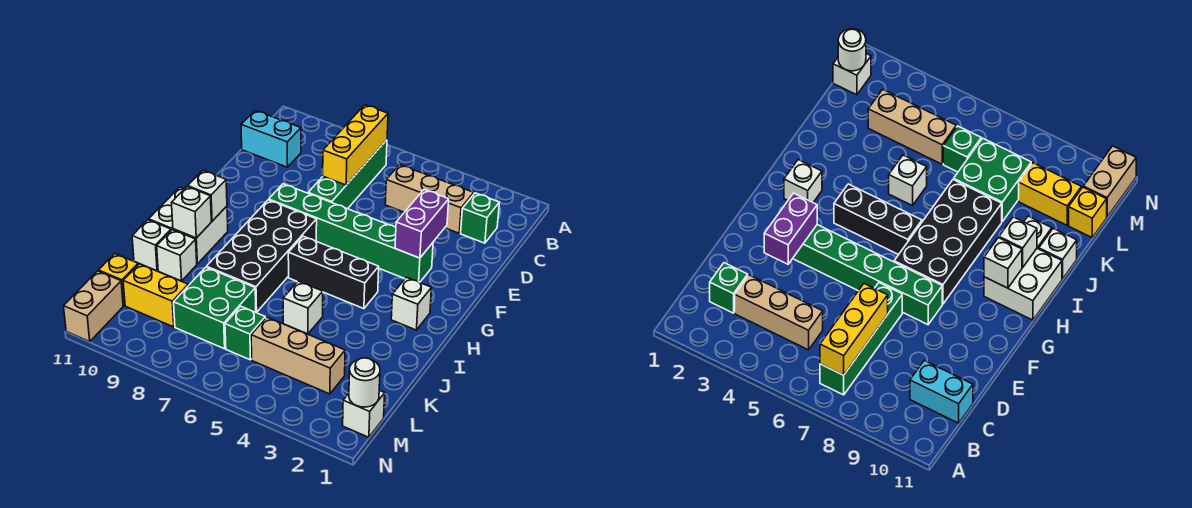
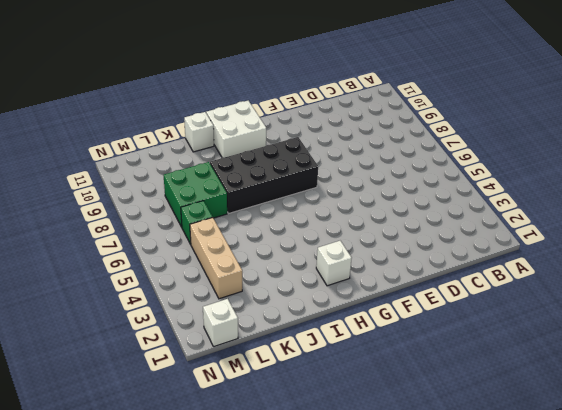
none -> green brick B7:E7 level 1
none -> green brick C2 level 1
none -> tan brick C3:C5 level 1

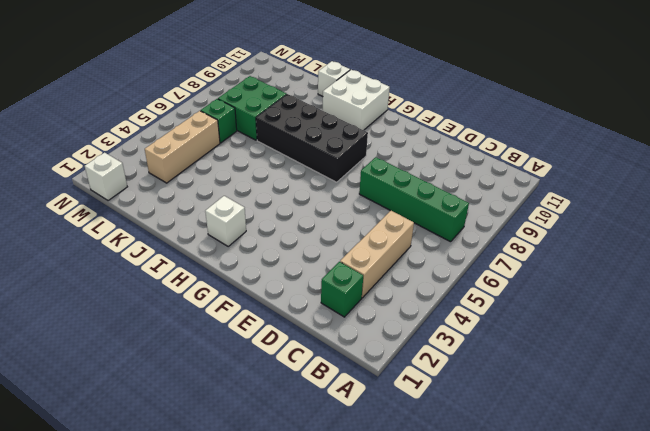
none -> cyan brick C10:C11 level 1
none -> green brick F3:F8 level 1
none -> black brick H4:H6 level 1

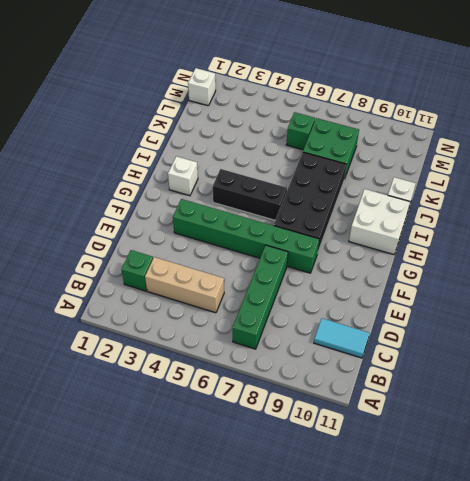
cyan tile C10:C11 level 1 -> cyan brick C10:C11 level 1
none -> white brick J5 level 1
none -> white brick J10 level 1
none -> tan brick L3:L5 level 1

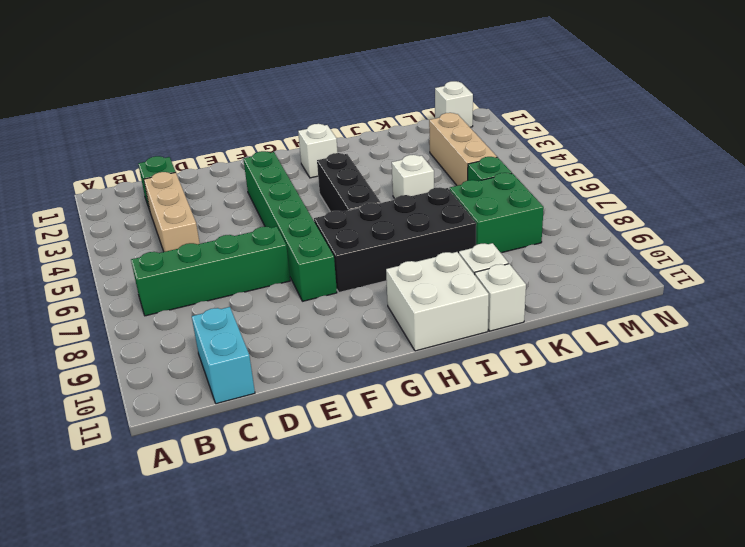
none -> yellow brick L9:L10 level 1
none -> yellow brick L11 level 1
none -> tan brick M11:N11 level 1

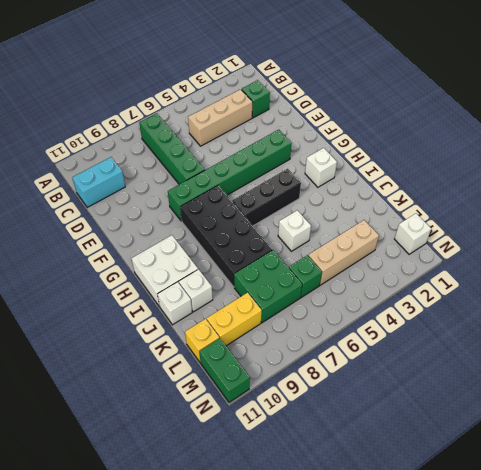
green brick M11:N11 level 1 -> tan brick M11:N11 level 1
none -> yellow brick B7:D7 level 2
none -> purple brick E3:F3 level 2
none -> white brick H10 level 2

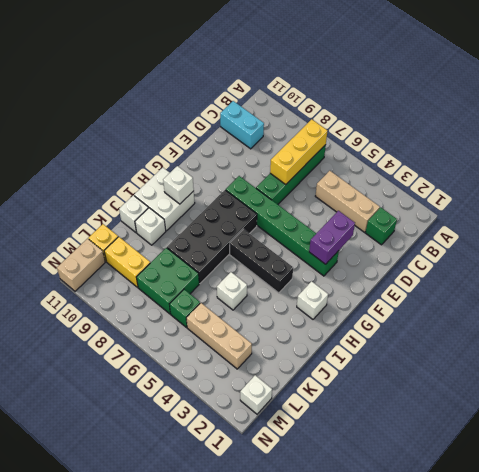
none -> white brick I10 level 2
none -> white round brick M1 level 2

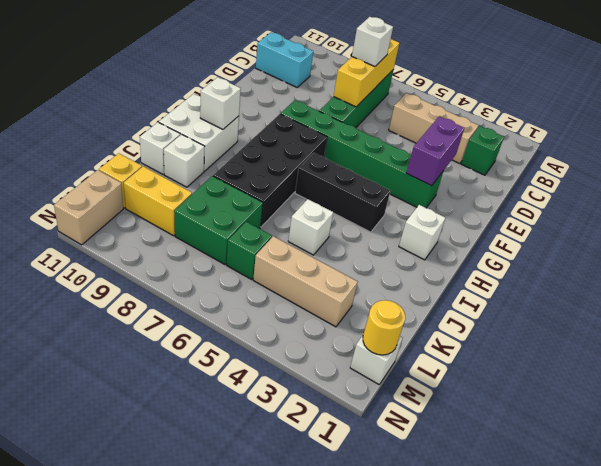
white brick C7 level 3 -> white brick I10 level 2
yellow round brick M1 level 2 -> white round brick M1 level 2

